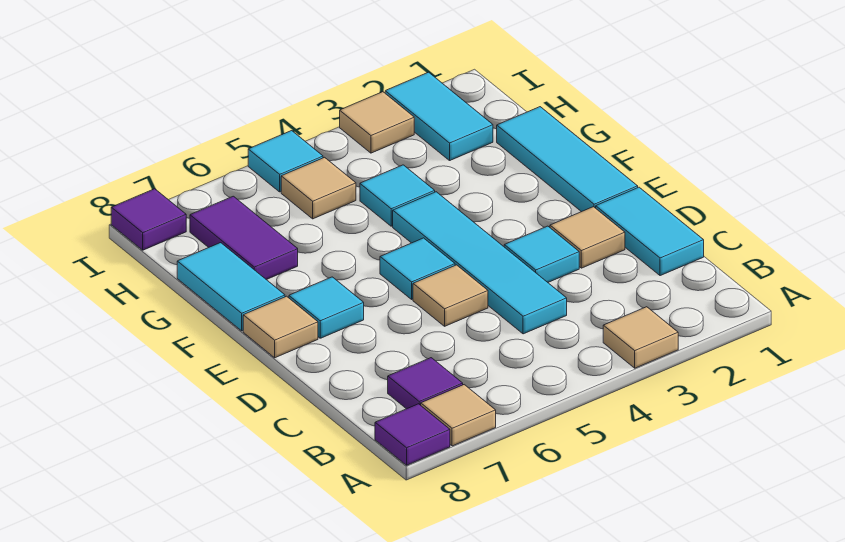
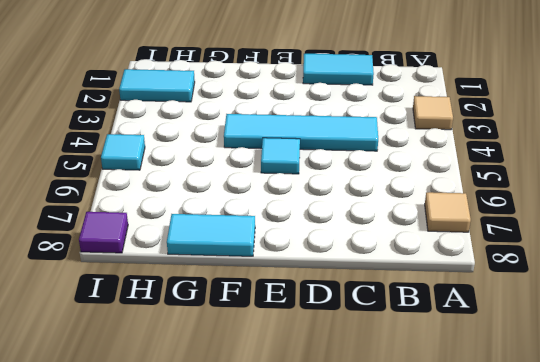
none -> purple tile A8 level 1
none -> purple tile B7 level 1
none -> tan tile D2 level 1

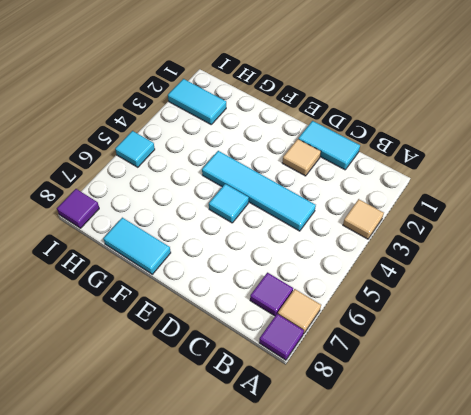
none -> cyan tile D3 level 1
none -> tan tile D5 level 1
none -> cyan tile E1:G1 level 1

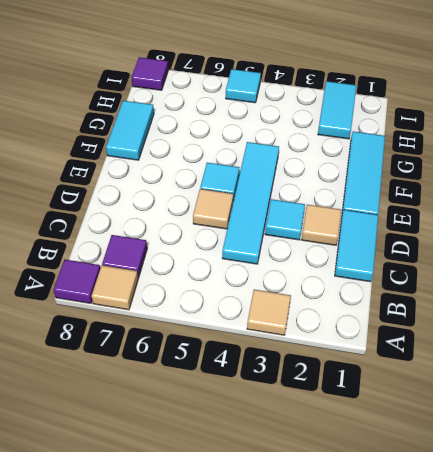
none -> cyan tile E7 level 1
none -> tan tile E8 level 1
none -> cyan tile G4 level 1

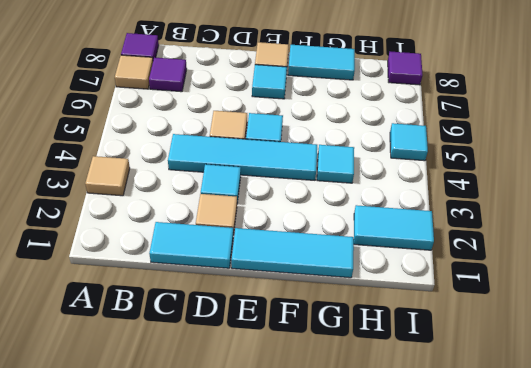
none -> purple tile G7:H7 level 1
none -> tan tile H5 level 1
none -> tan tile I3 level 1

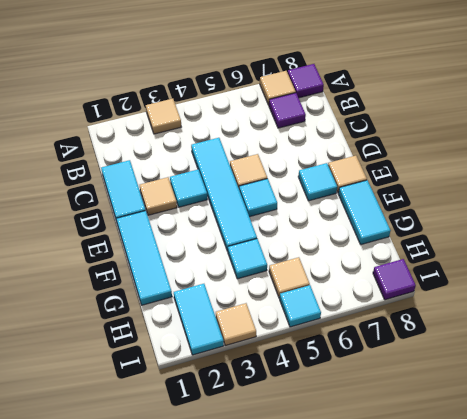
none -> purple tile G7:H7 level 1

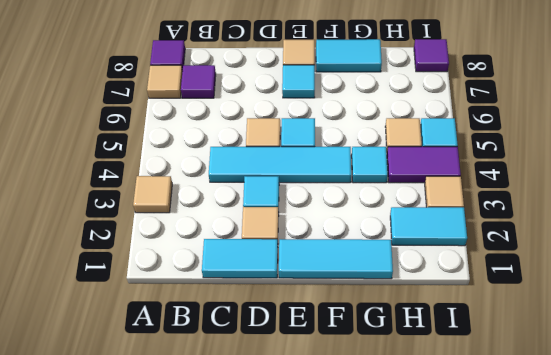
purple tile H4:I4 level 1 -> purple tile G7:H7 level 1

